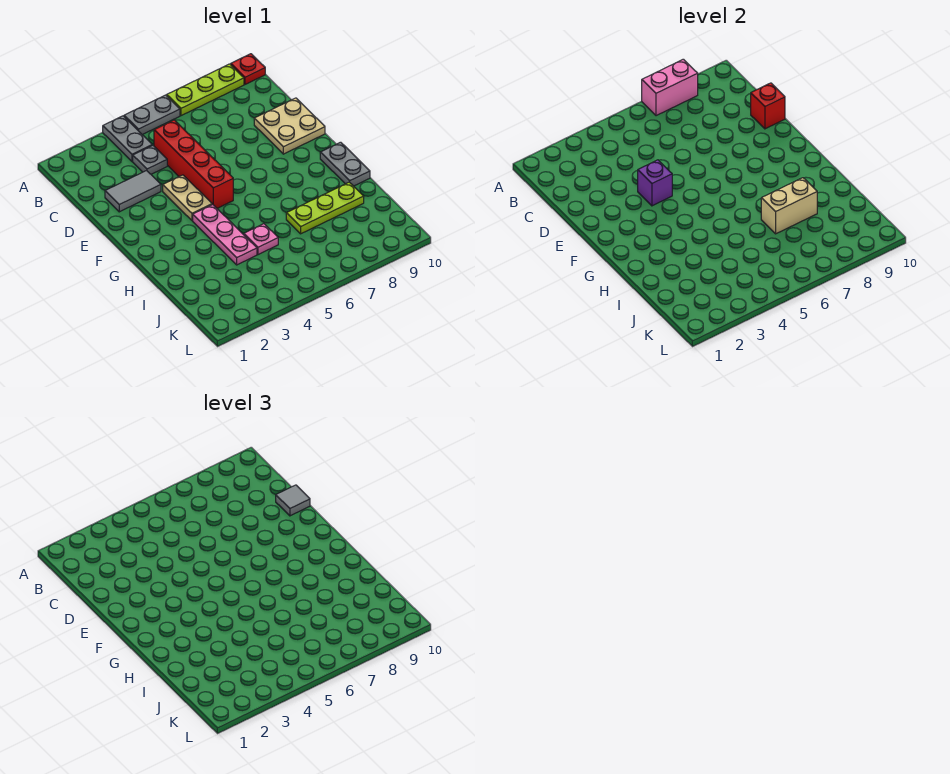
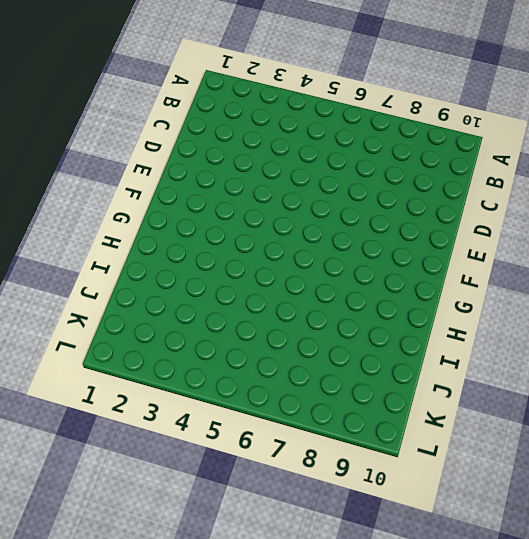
none -> grey plate A4:B4 level 1
none -> grey plate A5:A6 level 1
none -> lime plate A7:A9 level 1

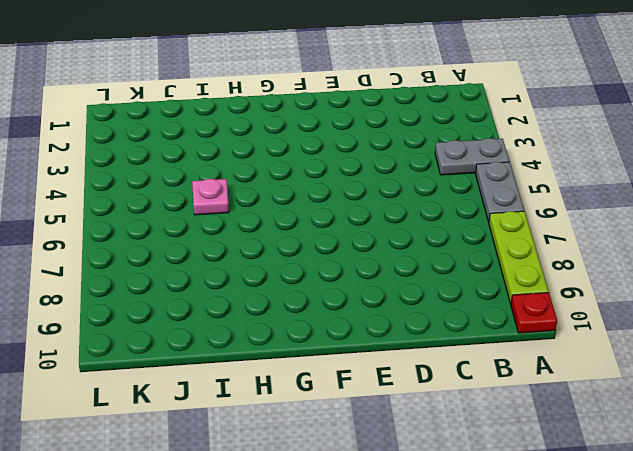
none -> grey plate C4 level 1
none -> red brick C5:F5 level 1
none -> grey tile D2:D3 level 1

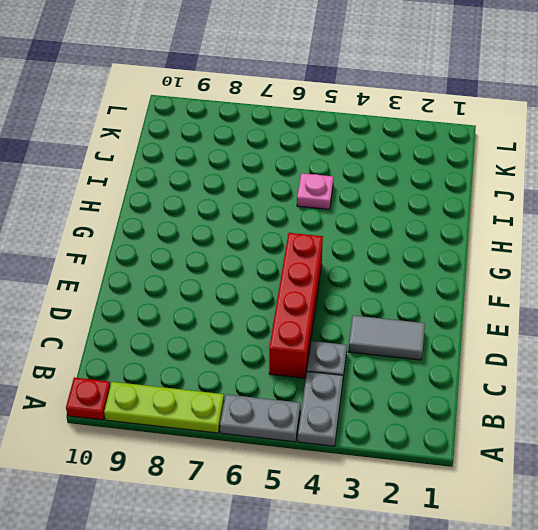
none -> tan plate D9:E10 level 1
none -> tan plate E4:F4 level 1
none -> pink plate G4:I4 level 1

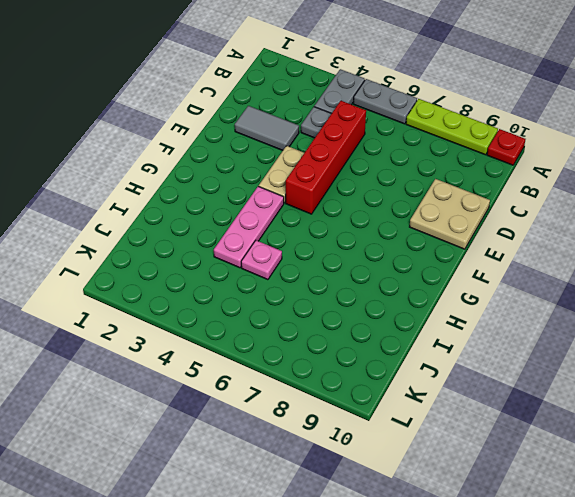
none -> grey plate G10:H10 level 1
none -> lime plate I7:I9 level 1
none -> pink brick A7:A8 level 2

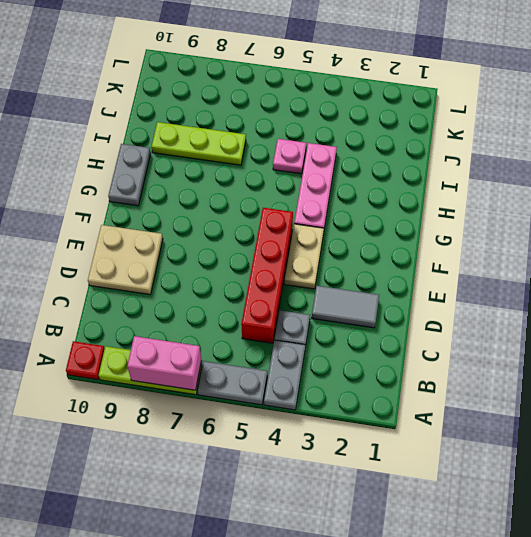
none -> red brick D10 level 2
none -> purple brick E4 level 2
none -> tan brick I7:I8 level 2

